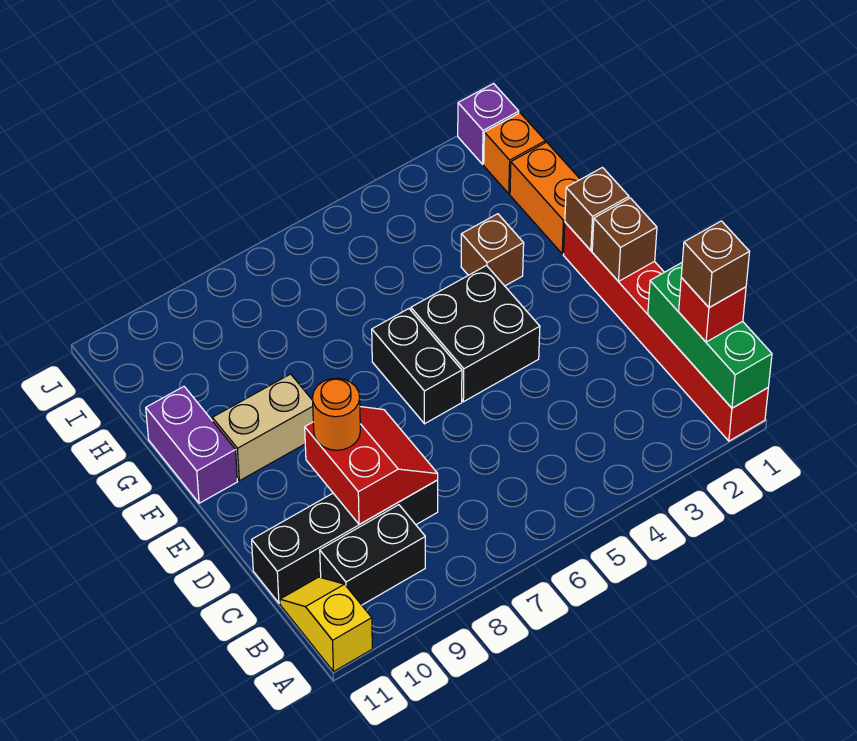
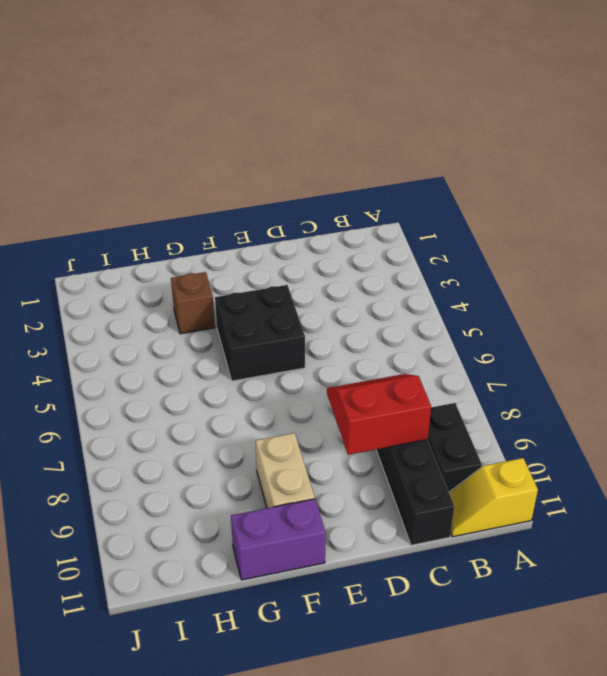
none -> red brick A1:F1 level 1
none -> black brick E6:F6 level 1
none -> orange brick G1:H1 level 1

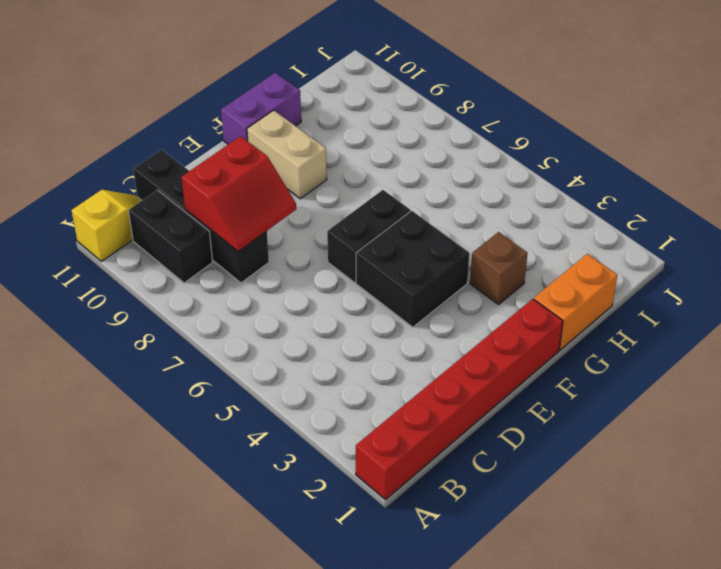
none -> orange brick I1 level 1
none -> purple brick J1 level 1
none -> green brick A1:C1 level 2

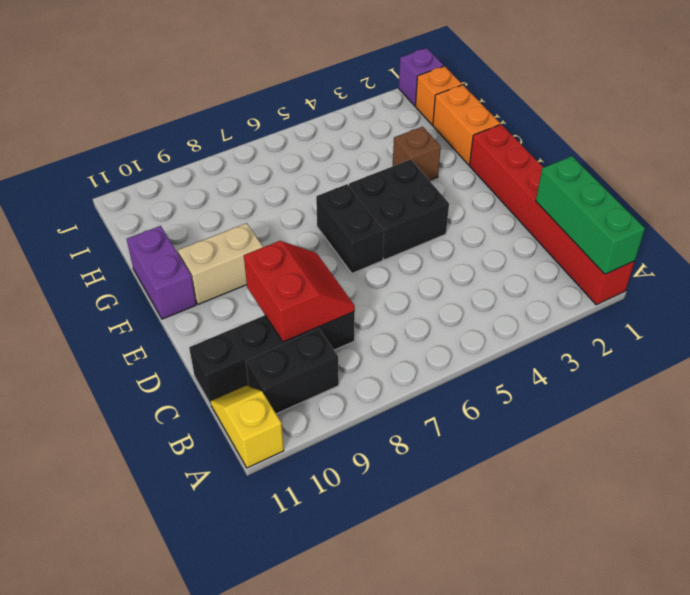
none -> brown brick E1 level 2
none -> brown brick F1 level 2
none -> red brick B1 level 3

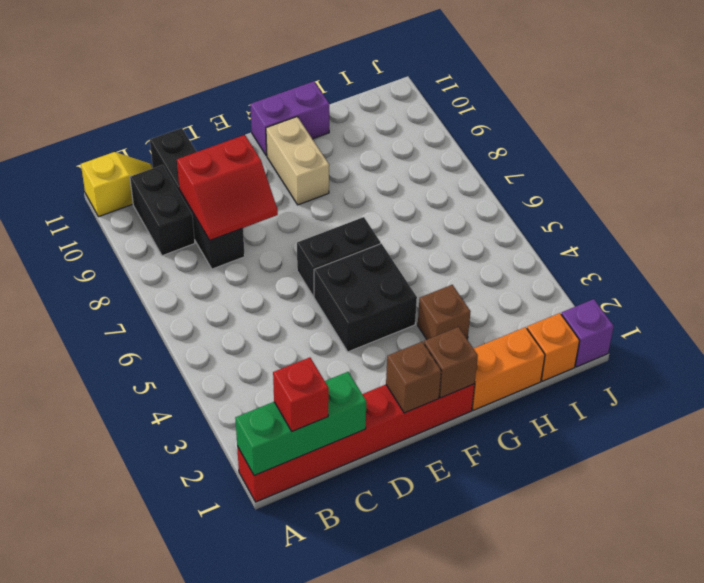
none -> orange round brick D9 level 3
none -> brown brick B1 level 4

